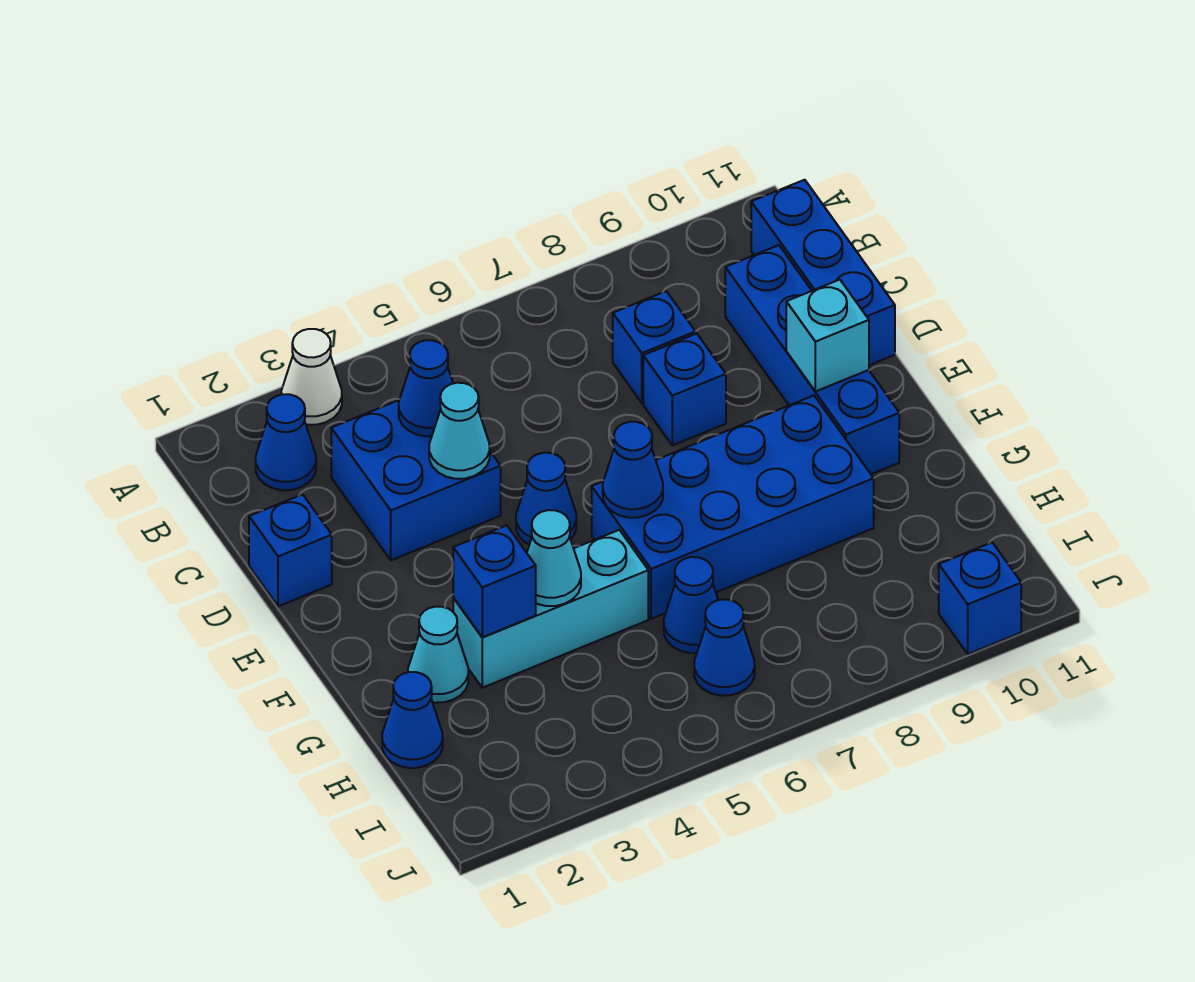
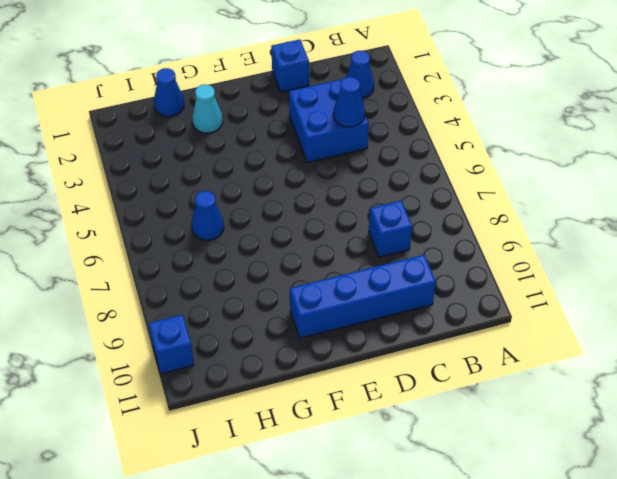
none -> white cone A3 level 1
none -> blue brick B11:D11 level 1
none -> blue brick D8 level 1

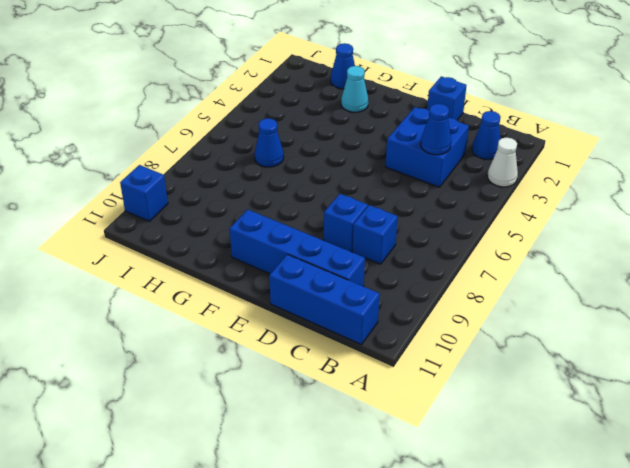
none -> blue cone E5 level 1
none -> blue brick F6:G9 level 1
none -> cyan brick G3:G5 level 1

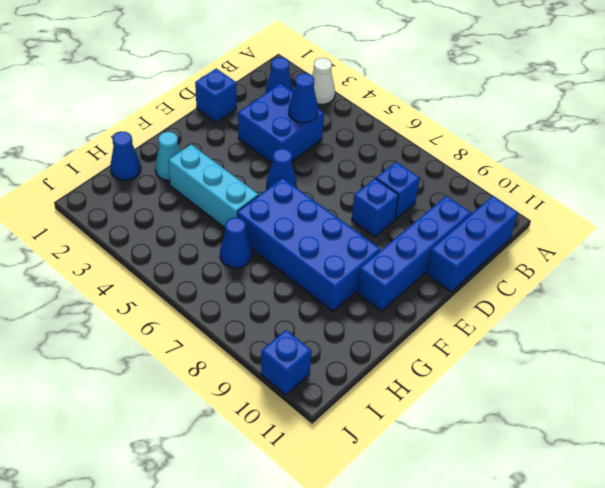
none -> blue cone I6 level 1
none -> cyan cone D4 level 2
none -> cyan brick E10 level 2

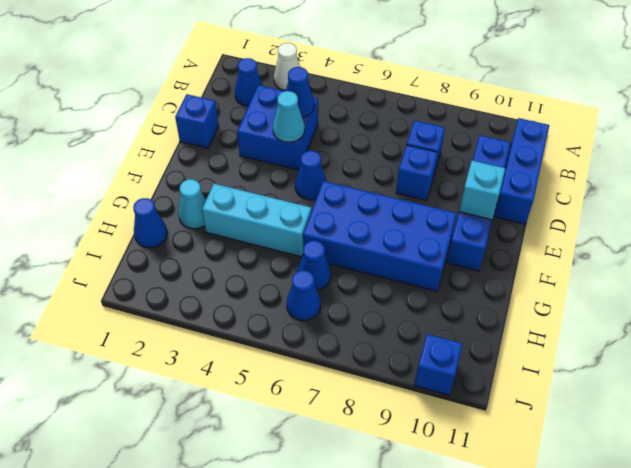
none -> blue cone F6 level 2
none -> blue brick G3 level 2
none -> cyan cone G4 level 2

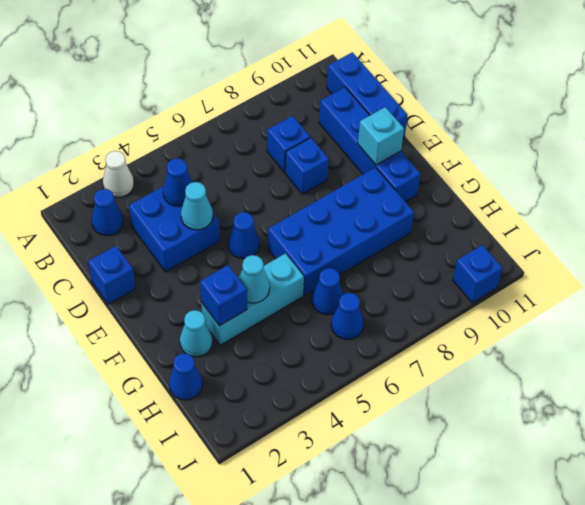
none -> blue cone F6 level 2

